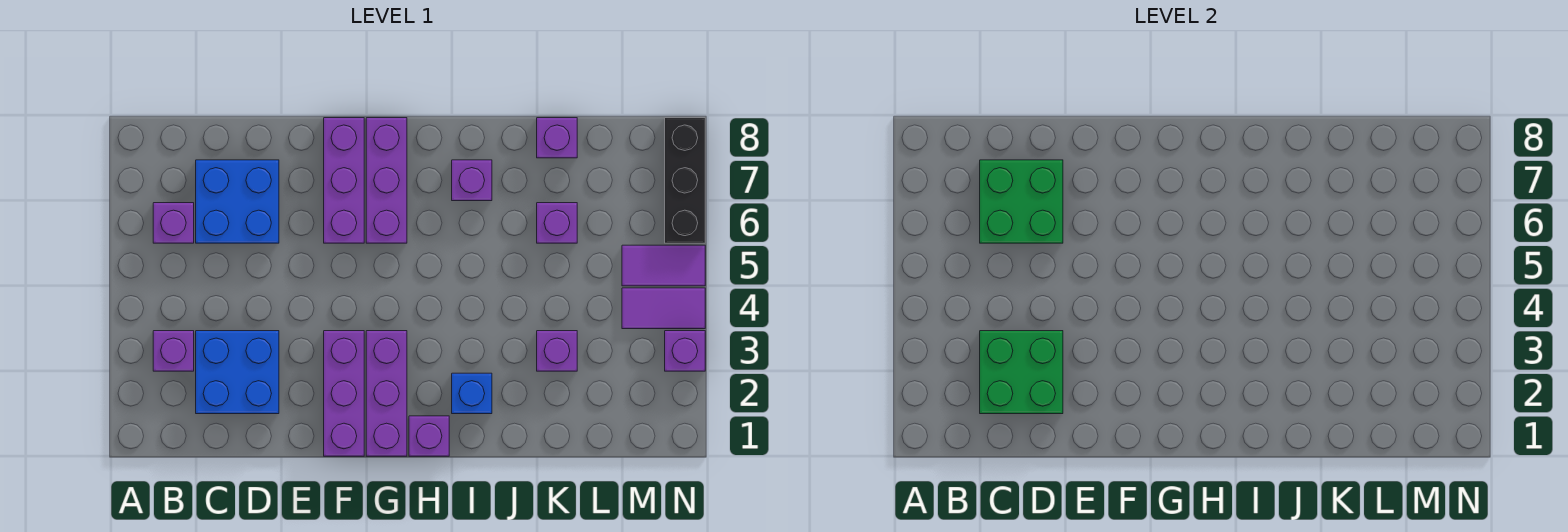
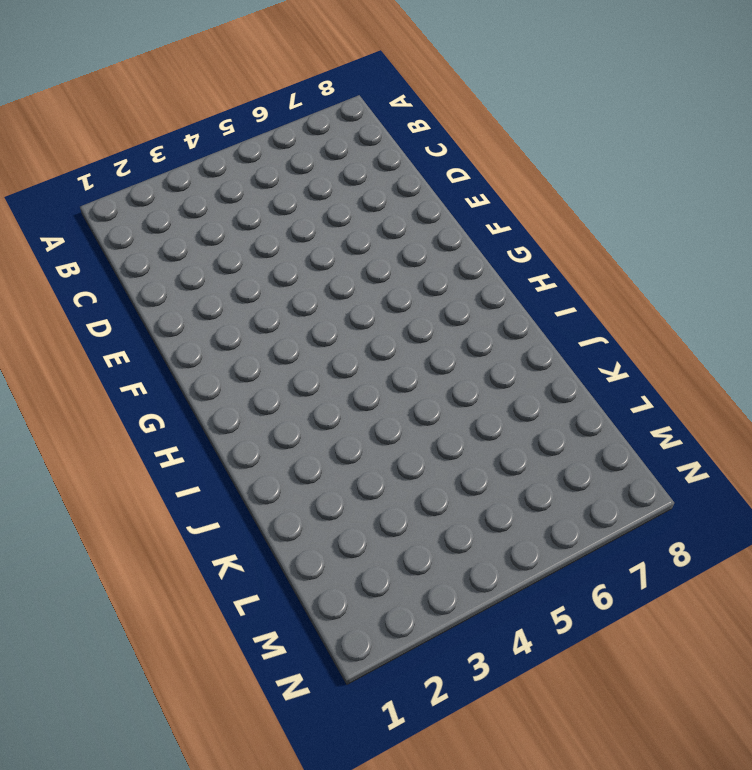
none -> purple brick B3 level 1
none -> purple brick B6 level 1
none -> blue brick C2:D3 level 1

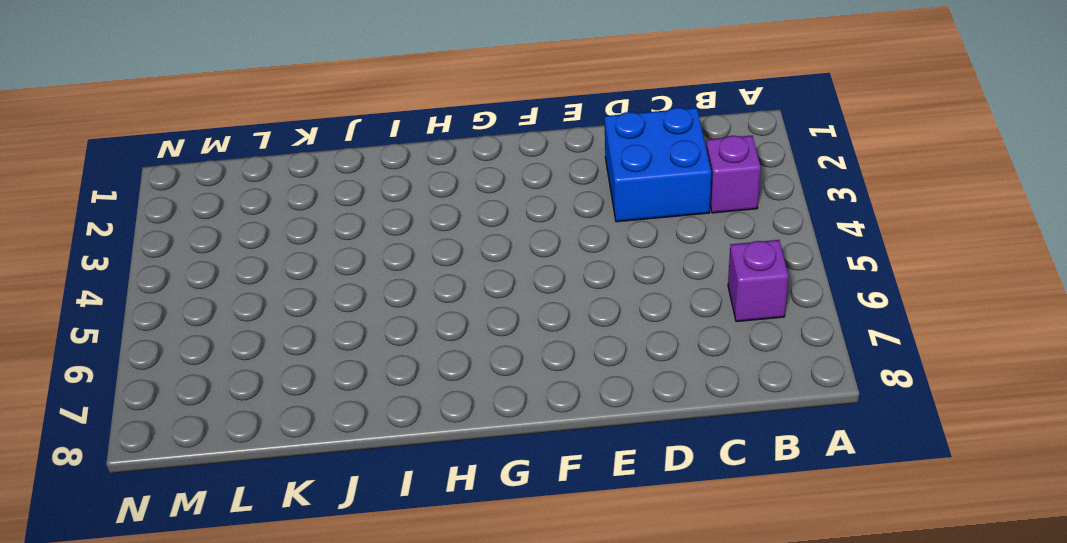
none -> blue brick C6:D7 level 1
none -> purple brick F1:F3 level 1
none -> purple brick F6:F8 level 1

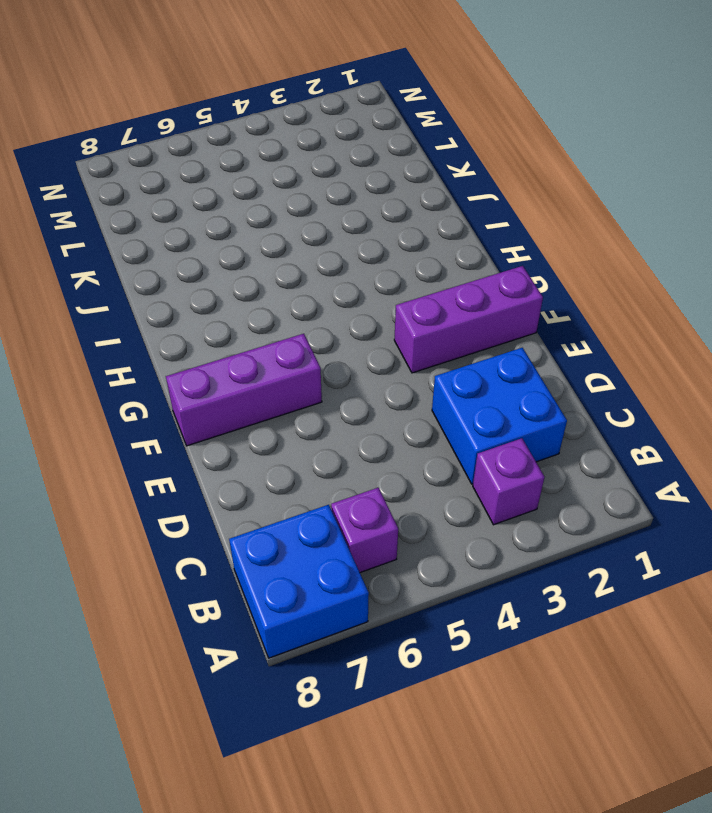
blue brick A7:B8 level 1 -> blue brick C6:D7 level 1
none -> purple brick G1:G3 level 1
none -> purple brick G6:G8 level 1
none -> purple brick H1 level 1

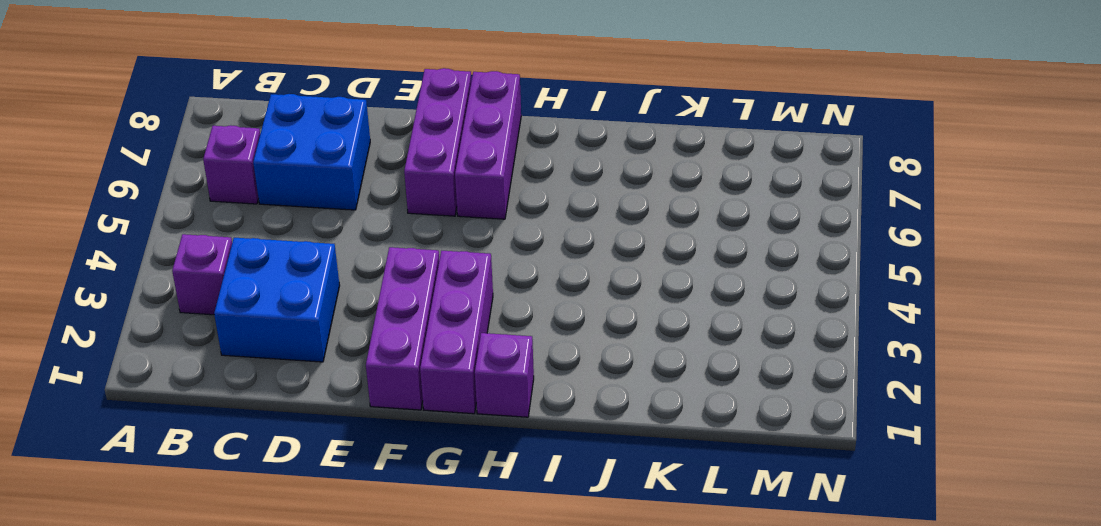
none -> blue brick I2 level 1
none -> purple brick I7 level 1
none -> purple brick K3 level 1

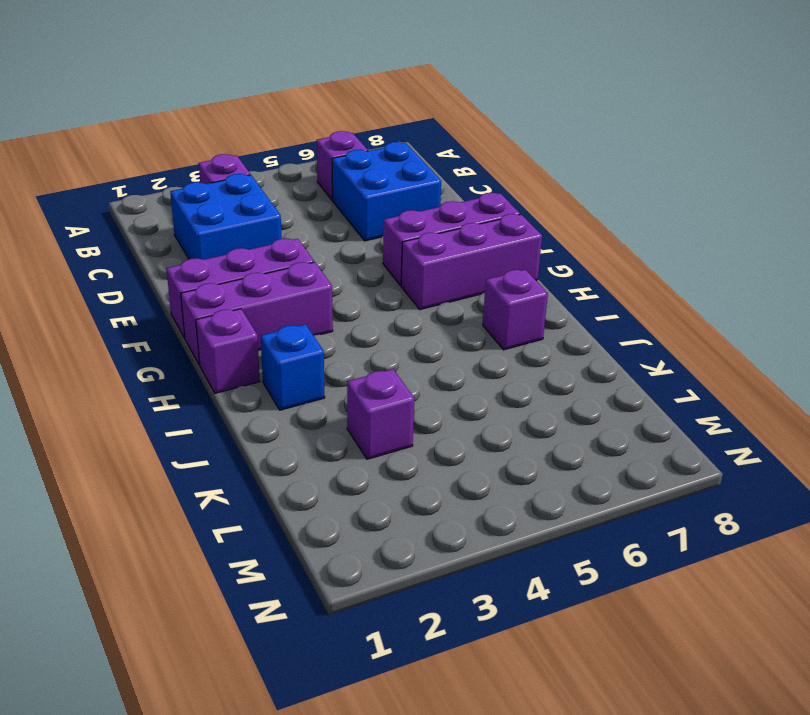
none -> purple brick K6 level 1
none -> purple brick K8 level 1
none -> purple tile M4:N4 level 1

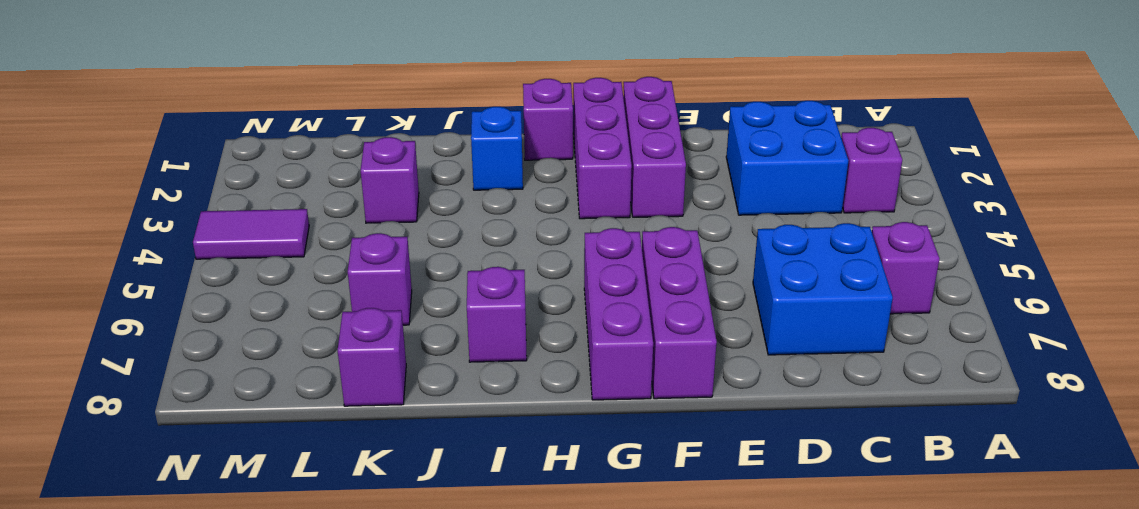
none -> purple tile M5:N5 level 1
none -> purple brick N3 level 1
none -> black brick N6:N8 level 1

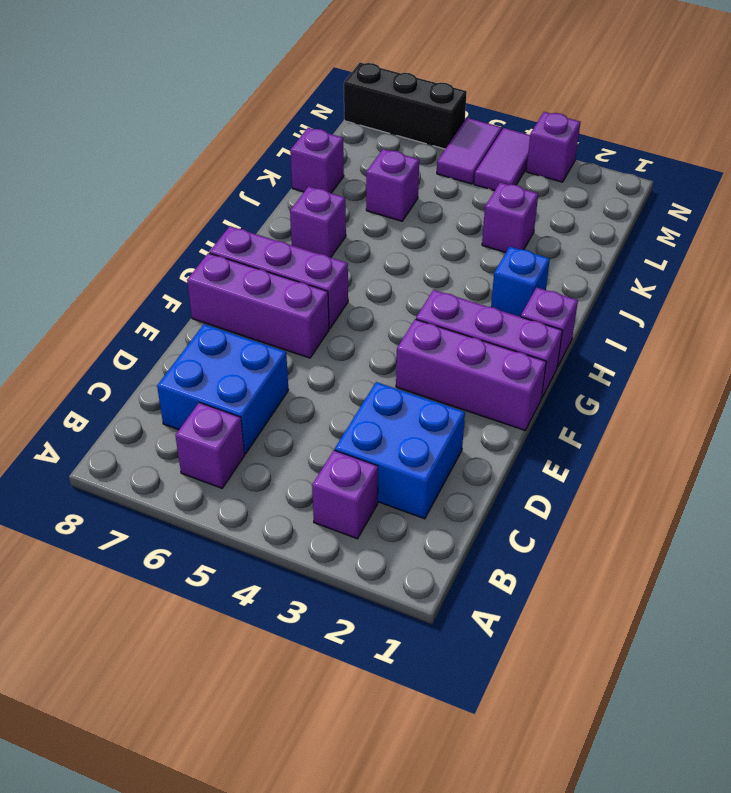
none -> green brick C2:D3 level 2
none -> green brick C6:D7 level 2

